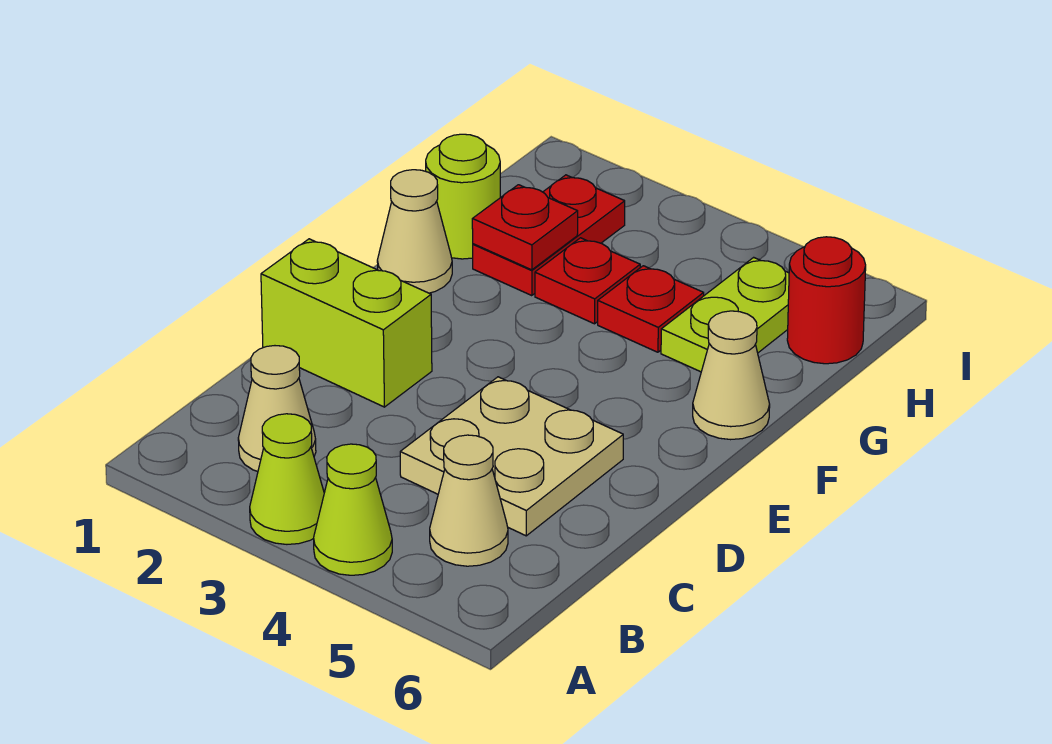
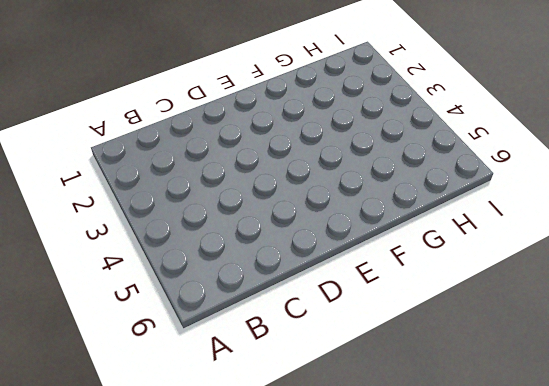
none -> lime cone A3 level 1
none -> lime cone A4 level 1
none -> tan cone B2 level 1

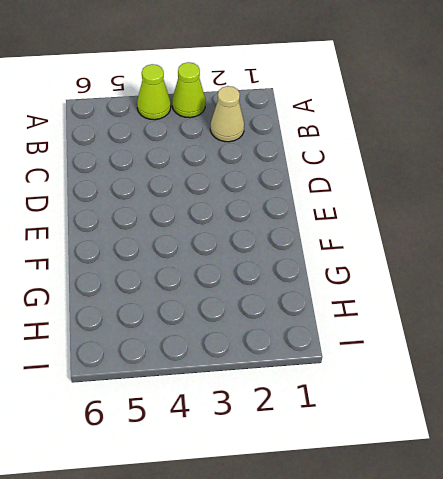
none -> tan cone B5 level 1
none -> tan plate C4:D5 level 1
none -> lime brick D1:D2 level 1

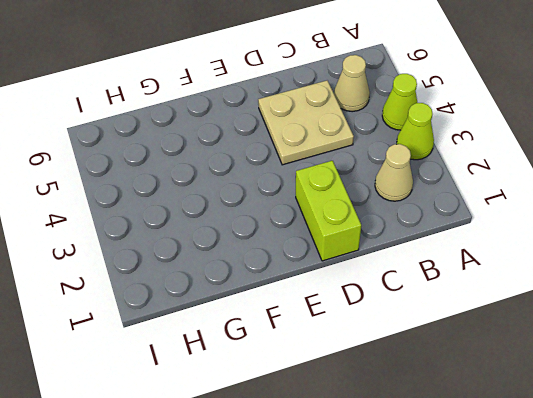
none -> tan cone F1 level 1
none -> tan cone F6 level 1
none -> lime round brick G1 level 1

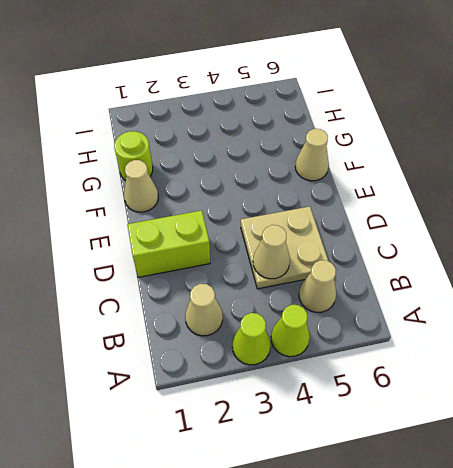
tan cone C4 level 2 -> none
none -> red plate G2:H2 level 1
none -> red plate G3 level 1
none -> red plate G4 level 1

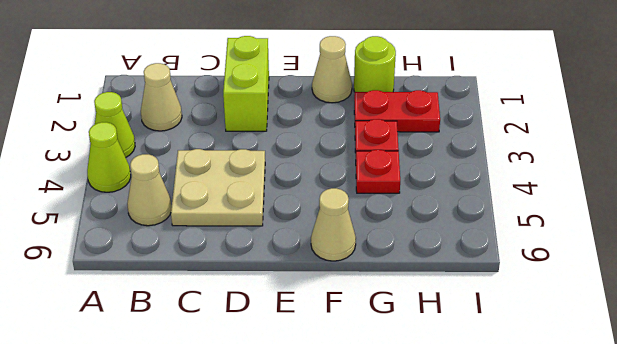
none -> lime plate G5:H5 level 1
none -> red round brick H6 level 1
none -> red plate G2 level 2

